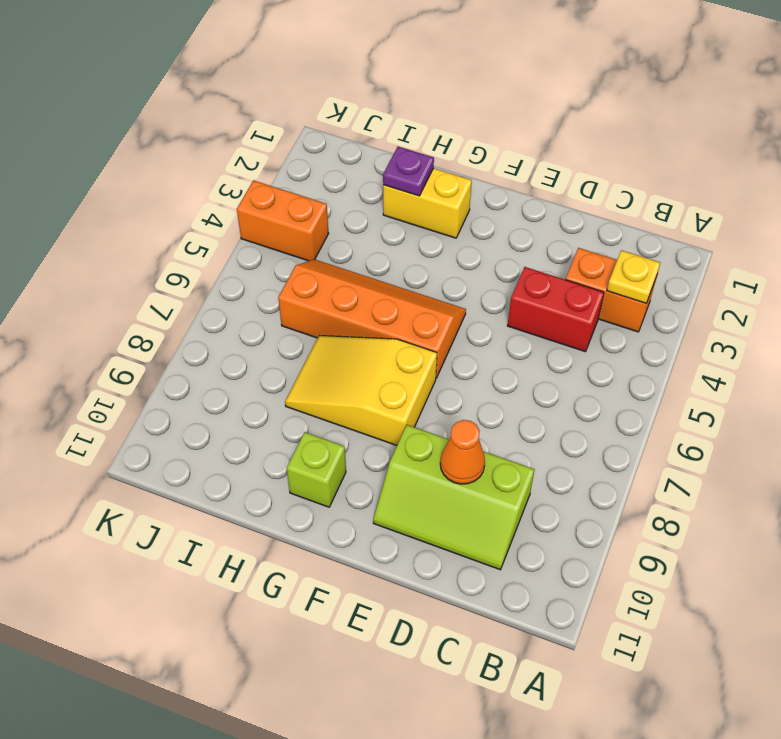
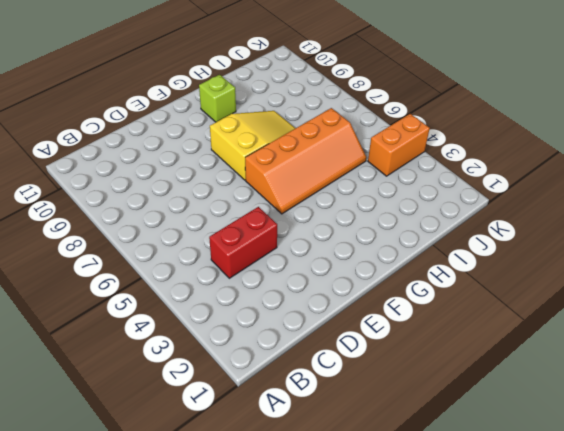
none -> orange brick B3:C3 level 1
none -> lime slope C9:E10 level 1 top 9

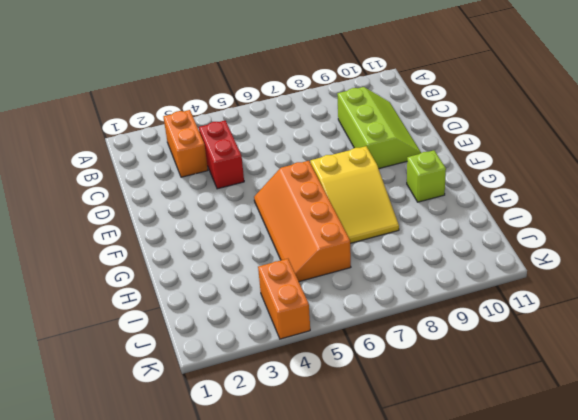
none -> yellow brick G2:H2 level 1
none -> yellow plate B3 level 2

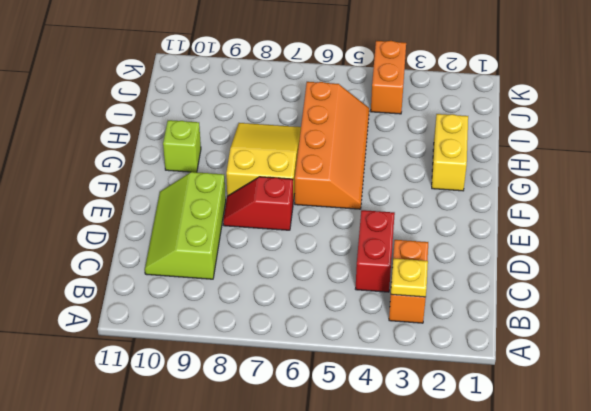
red slope E7:E8 level 1 top 7 -> none
none -> orange cone D9 level 2
none -> purple plate H2 level 2

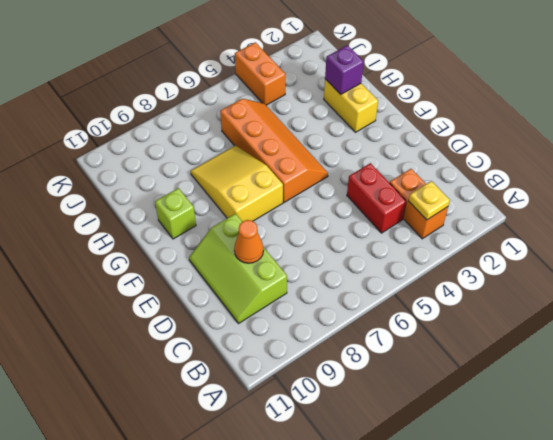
purple brick H2 level 2 -> purple plate H2 level 2

